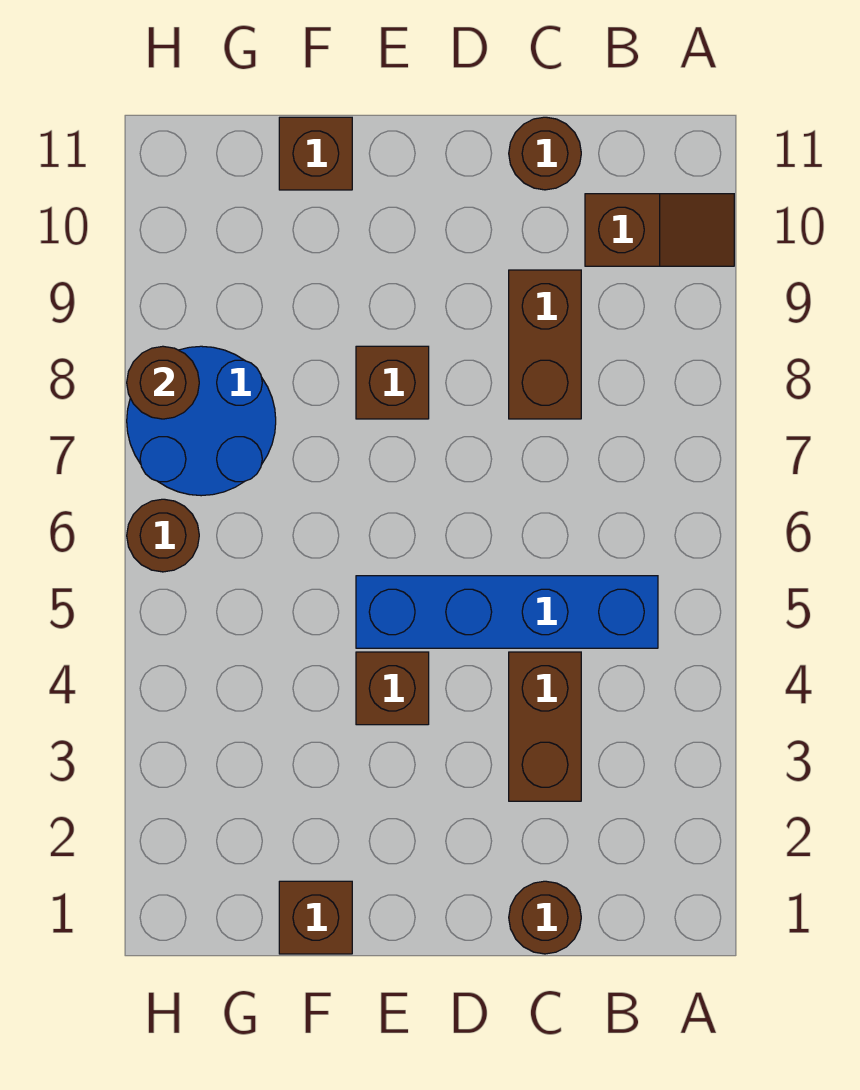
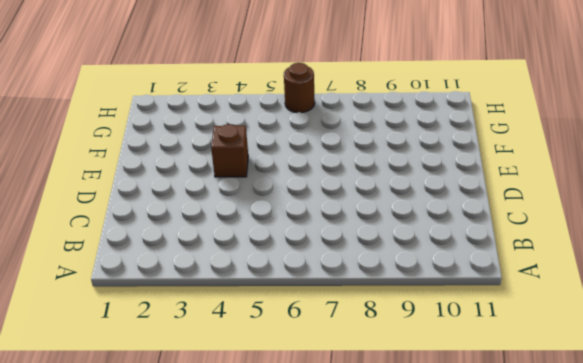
none -> brown slope A10:B10 level 1 top B
none -> blue brick B5:E5 level 1
none -> brown round brick C1 level 1

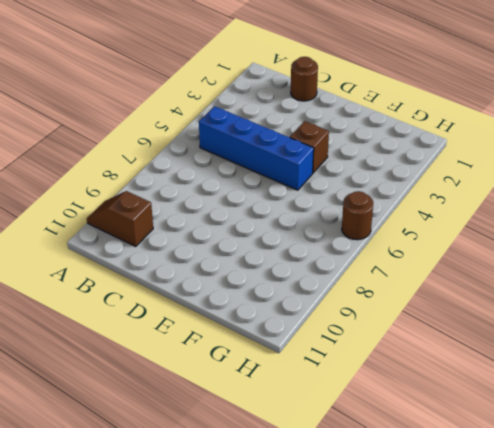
none -> brown brick C3:C4 level 1
none -> brown brick C8:C9 level 1
none -> brown round brick C11 level 1

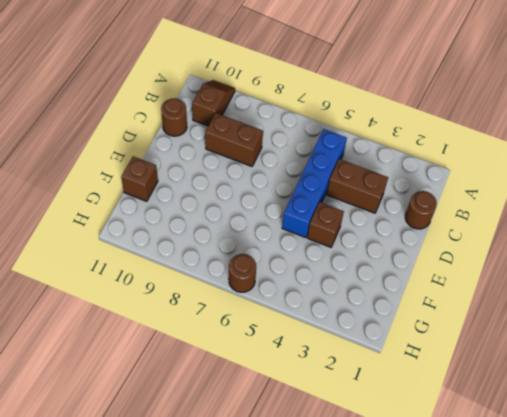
none -> brown brick E8 level 1
none -> brown brick F1 level 1
none -> blue round brick G7:H8 level 1

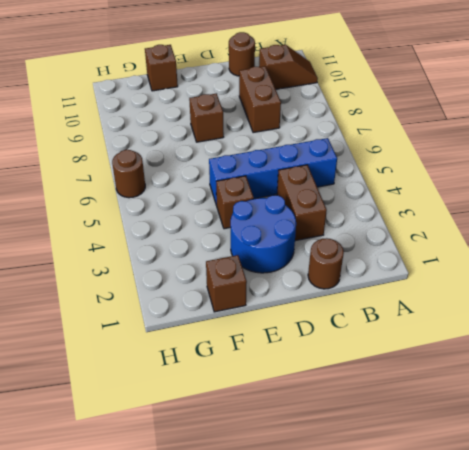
blue round brick D2:E3 level 1 -> blue round brick G7:H8 level 1
none -> brown round brick H8 level 2

